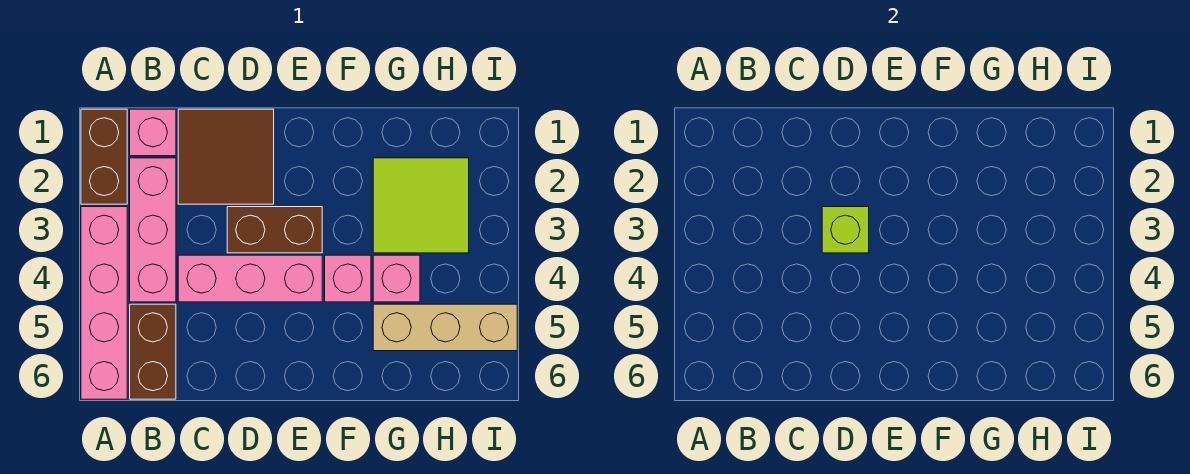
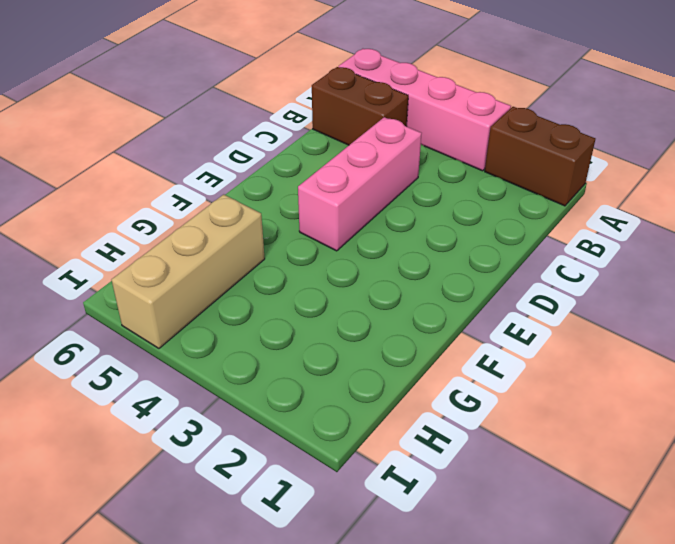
none -> pink brick B1 level 1
none -> pink brick B2:B4 level 1
none -> brown tile C1:D2 level 1

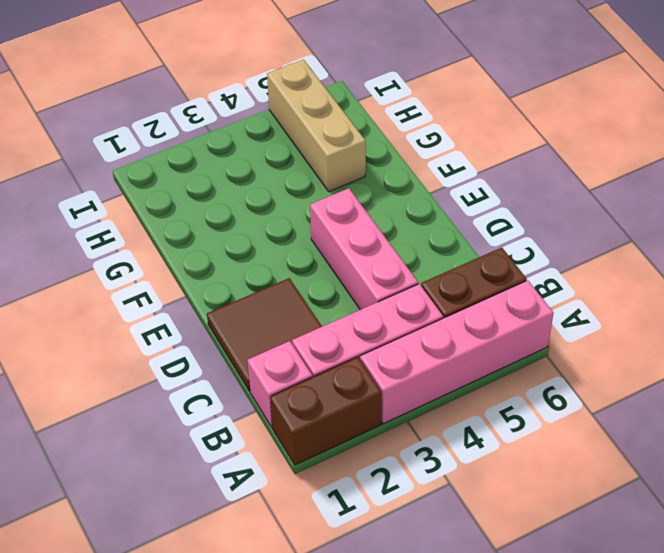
none -> brown brick D3:E3 level 1
none -> pink brick F4 level 1
none -> lime tile G2:H3 level 1

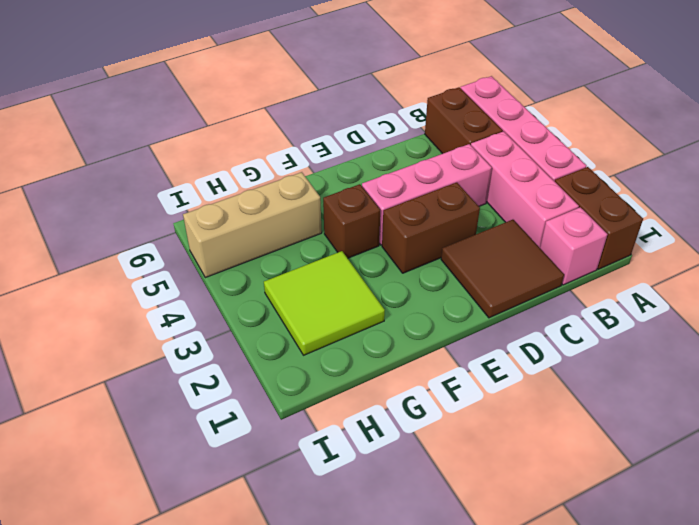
brown brick F4 level 1 -> pink brick F4 level 1
none -> pink brick G4 level 1
none -> lime brick D3 level 2

